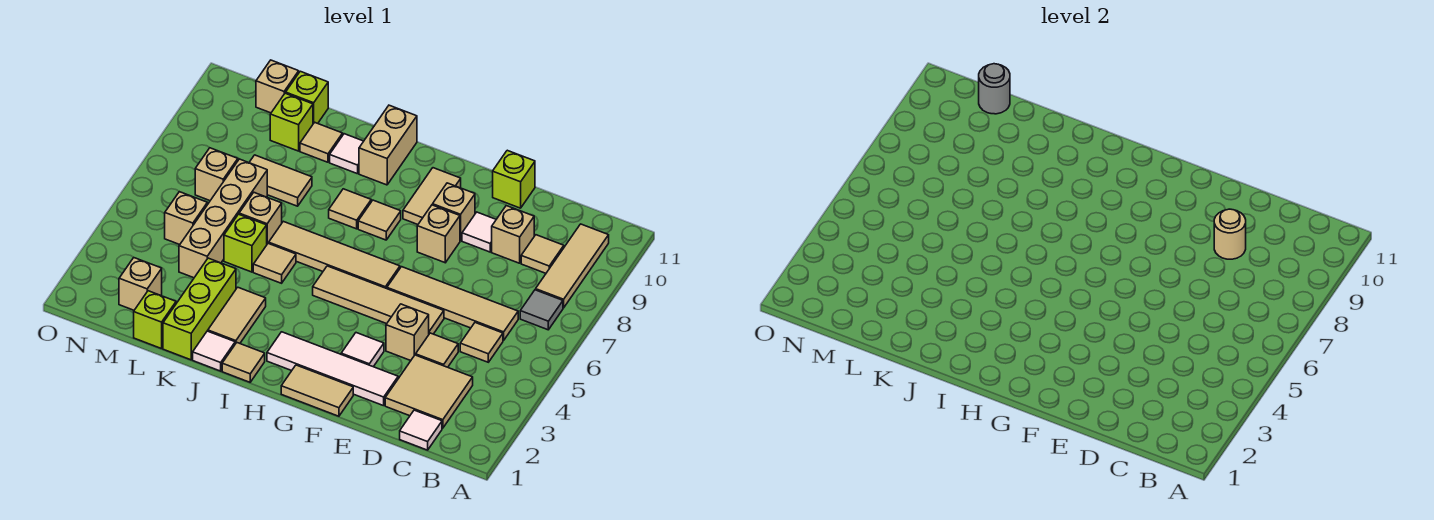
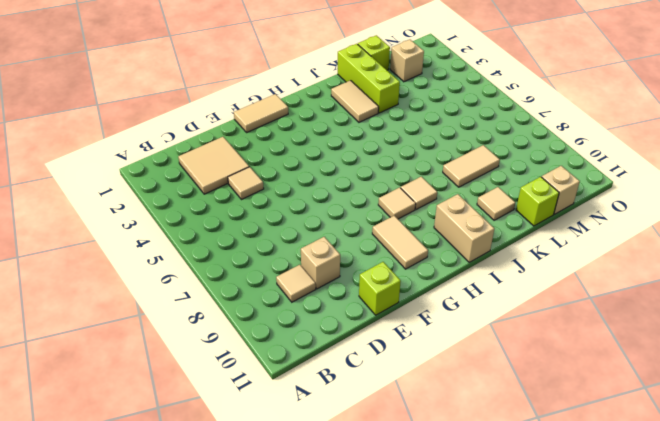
none -> grey tile B7 level 1
none -> tan tile B8:B10 level 1
none -> white tile C1 level 1
none -> tan tile C5 level 1

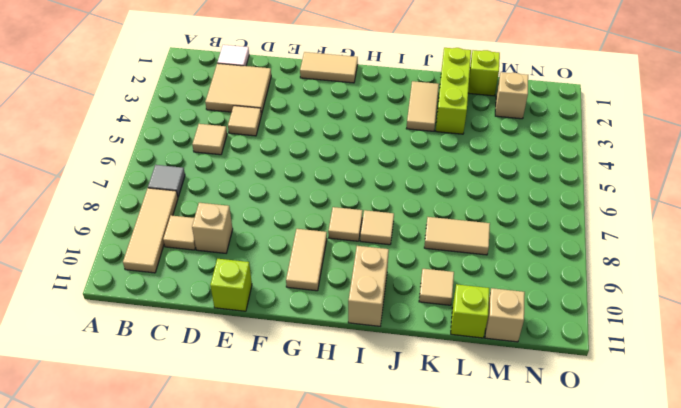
none -> tan tile C6:F6 level 1
none -> white tile E2:H2 level 1
none -> tan brick E4 level 1
none -> tan tile E5:H5 level 1

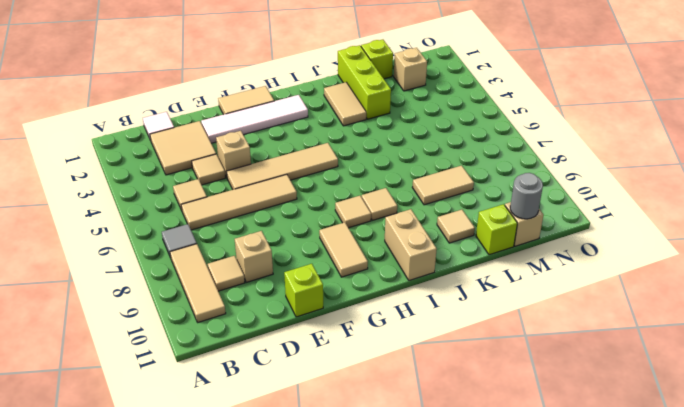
none -> white tile E9 level 1
none -> white tile F3 level 1
none -> tan brick F8 level 1
none -> tan brick F9 level 1

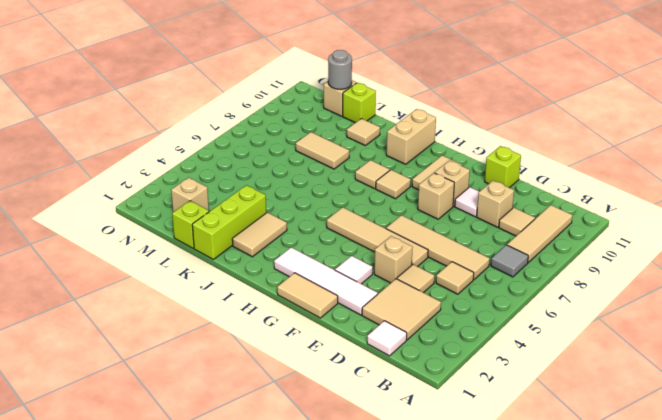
none -> tan tile G6:J6 level 1
none -> tan tile I1 level 1
none -> white tile J1 level 1
none -> tan tile J5 level 1

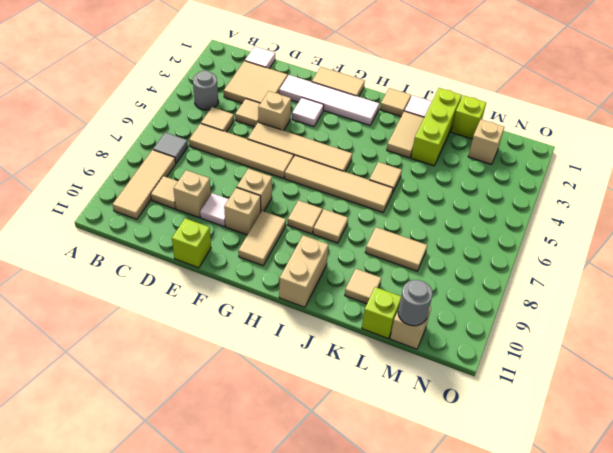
grey round brick B4 level 1 -> none
none -> white tile J10 level 1
none -> lime brick K5 level 1
none -> tan brick K6 level 1
none -> tan brick L4:L7 level 1

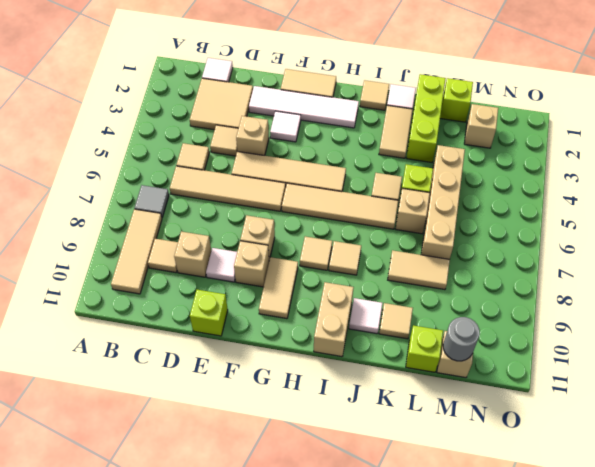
none -> lime brick L10 level 1
none -> tan brick M5 level 1
none -> tan brick M7 level 1
none -> tan round brick D9 level 2

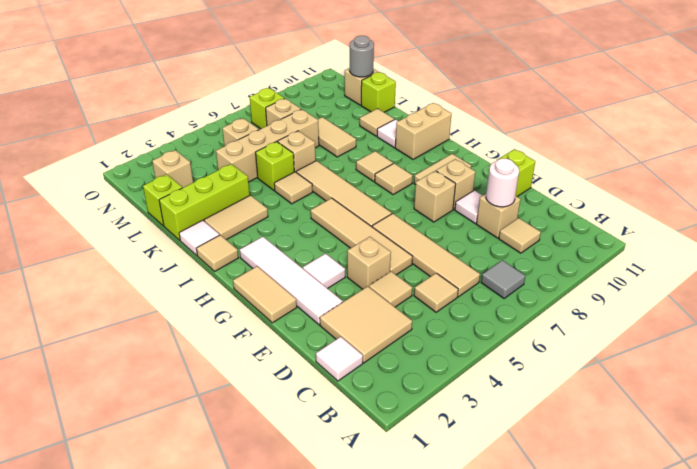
white round brick D9 level 2 -> tan round brick D9 level 2
lime brick N7 level 1 -> lime brick L10 level 1
none -> tan tile B8:B10 level 1

